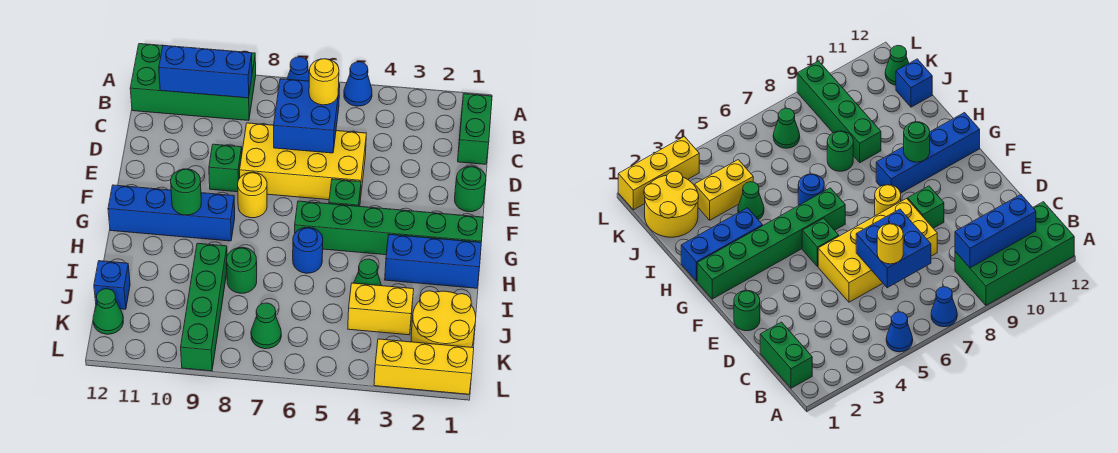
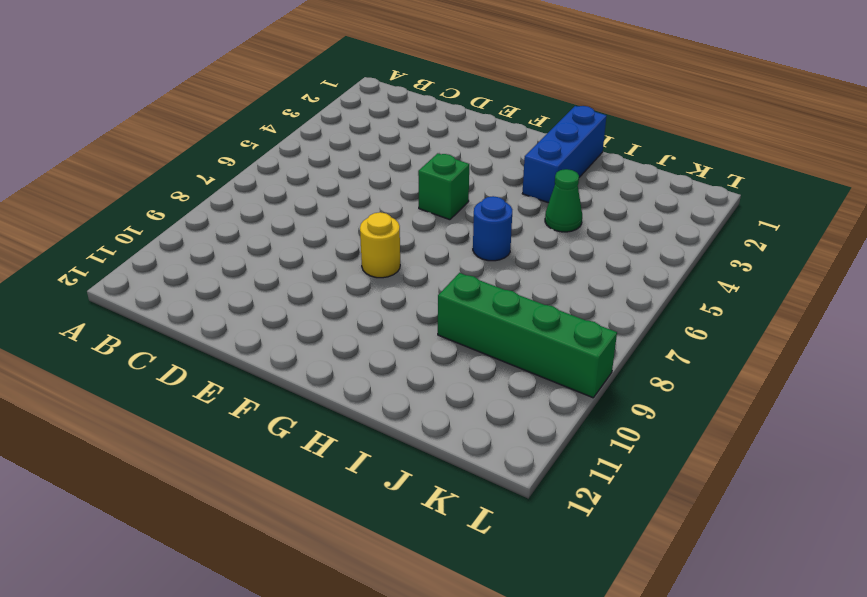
none -> blue cone A5 level 1
none -> blue cone A7 level 1
none -> green brick A9:B12 level 1

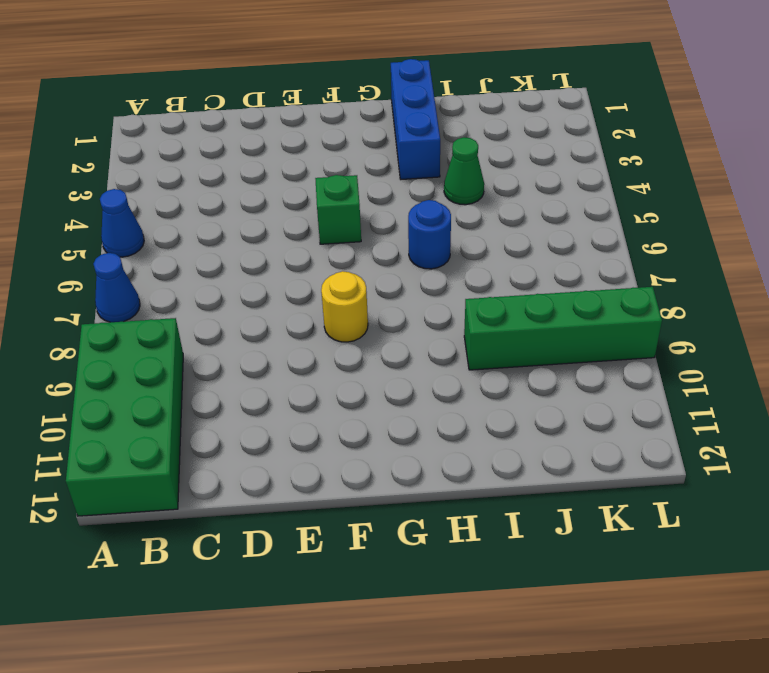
none -> green brick B1:C1 level 1
none -> yellow brick D5:E8 level 1
none -> green round brick E1 level 1

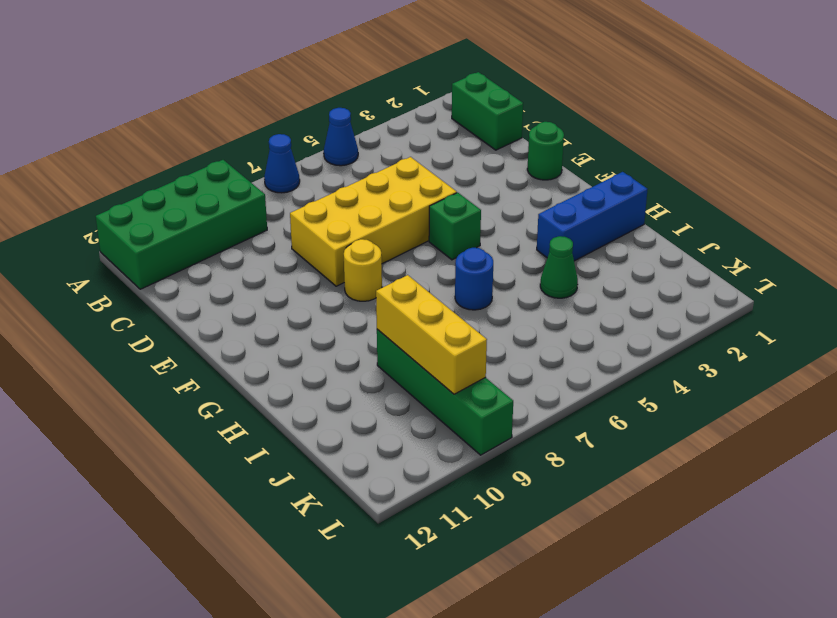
yellow brick I9:K9 level 2 -> yellow brick L1:L3 level 1
none -> green brick E9 level 1
none -> green brick G1:G6 level 1
none -> blue brick G9:G12 level 1

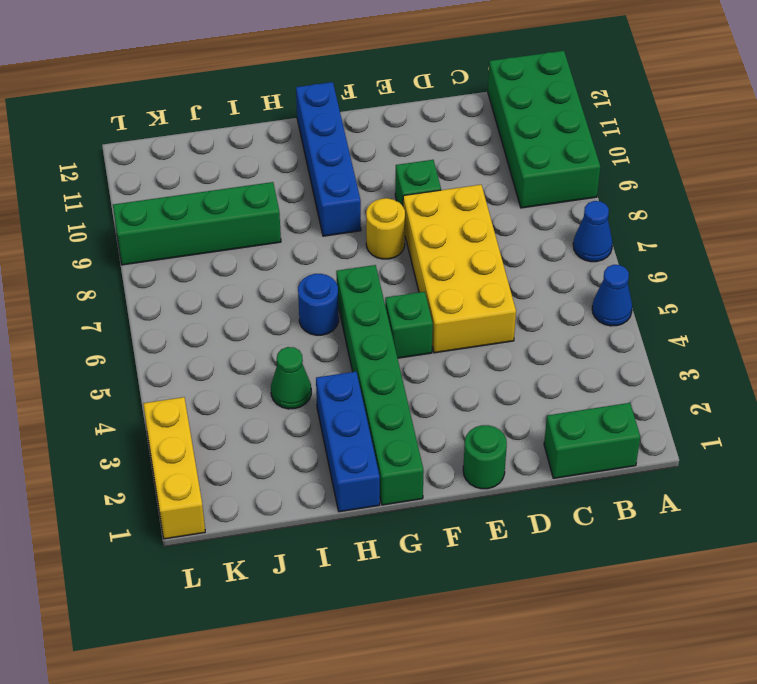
none -> green round brick I8 level 1
none -> yellow round brick J1:K2 level 1
none -> yellow brick J3:J4 level 1

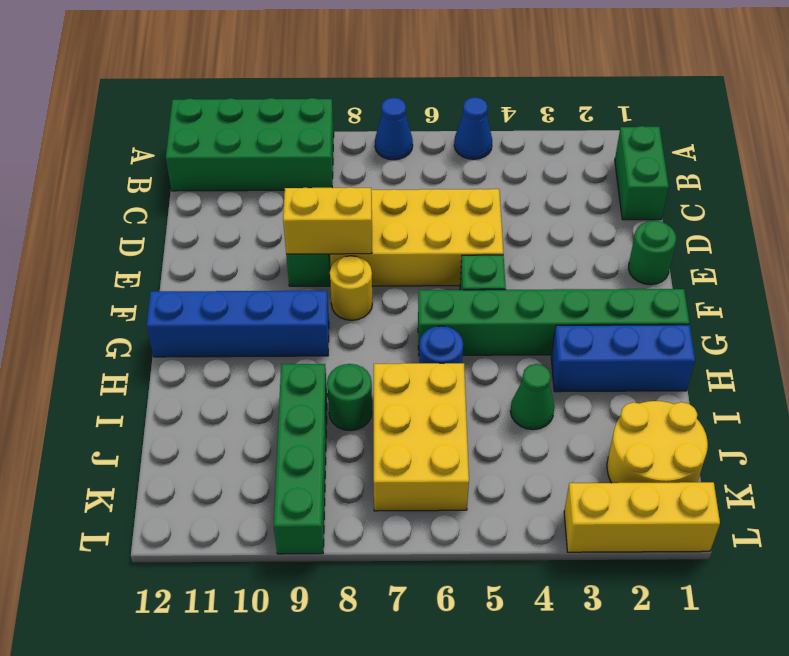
yellow brick E8:E9 level 2 -> yellow brick J3:J4 level 1
yellow brick I6:K7 level 1 -> green cone K7 level 1
none -> blue brick J12 level 1
none -> green cone K12 level 1
none -> blue brick B9:B11 level 2

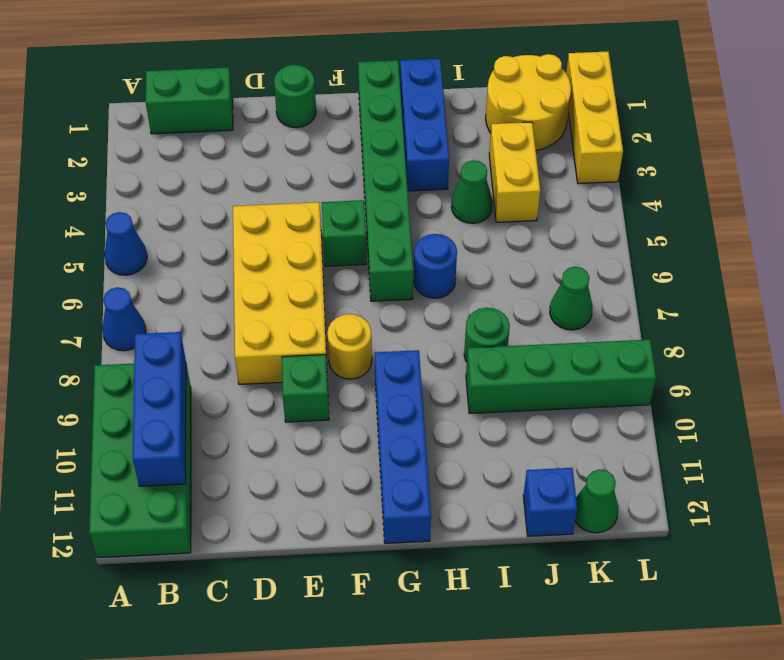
none -> blue brick C6:D7 level 2
none -> green round brick G10 level 2
none -> yellow round brick C6 level 3

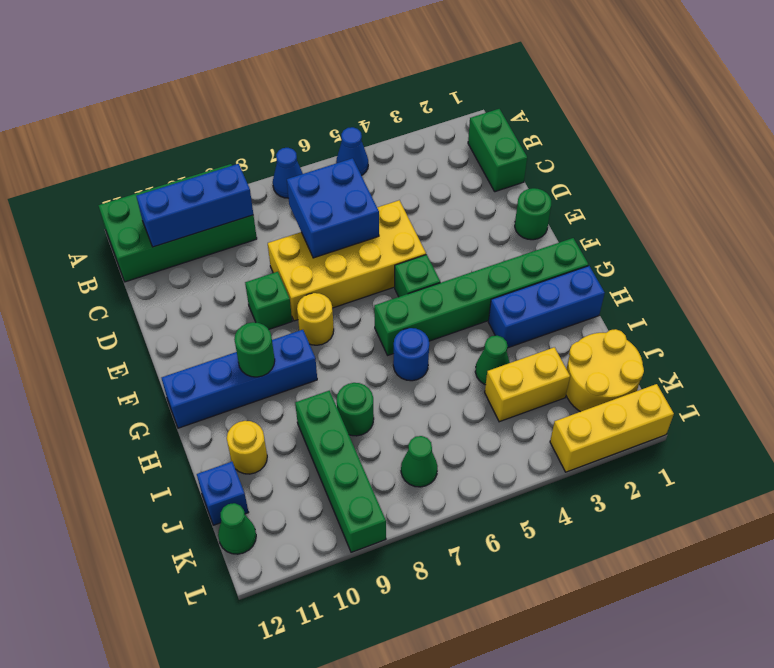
yellow round brick I11 level 1 -> yellow round brick C6 level 3

